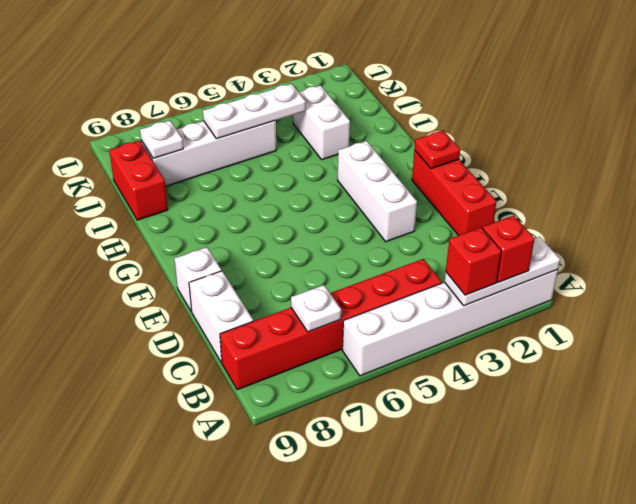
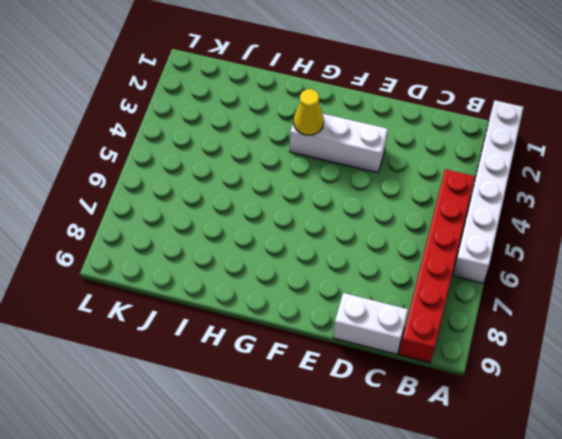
yellow cone G3 level 2 -> none
none -> red brick D1:F1 level 1
none -> white brick E9 level 1
none -> white brick I3:J3 level 1

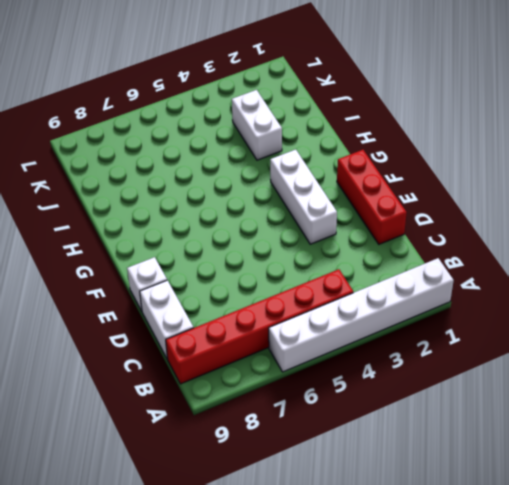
none -> red brick I9:J9 level 1
none -> white brick J5:J8 level 1
none -> white plate A1:A3 level 2

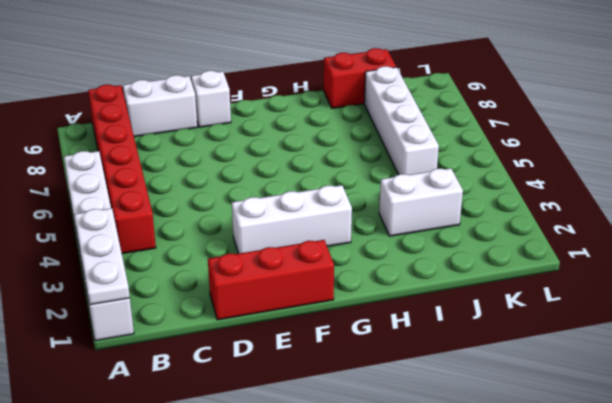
none -> white plate B7 level 2
none -> red plate F1 level 2
none -> white plate J4:J6 level 2

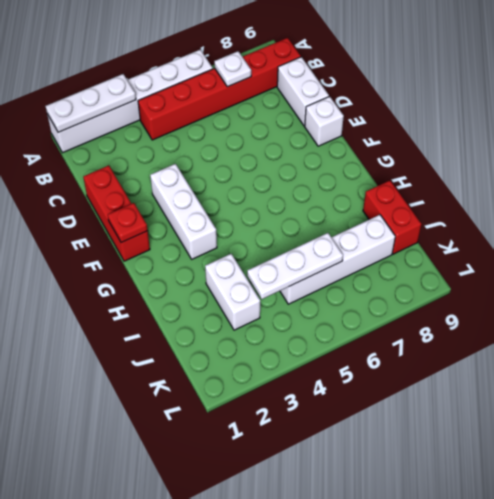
none -> white plate J8 level 2
none -> red brick A2 level 3
none -> red brick A3 level 3

